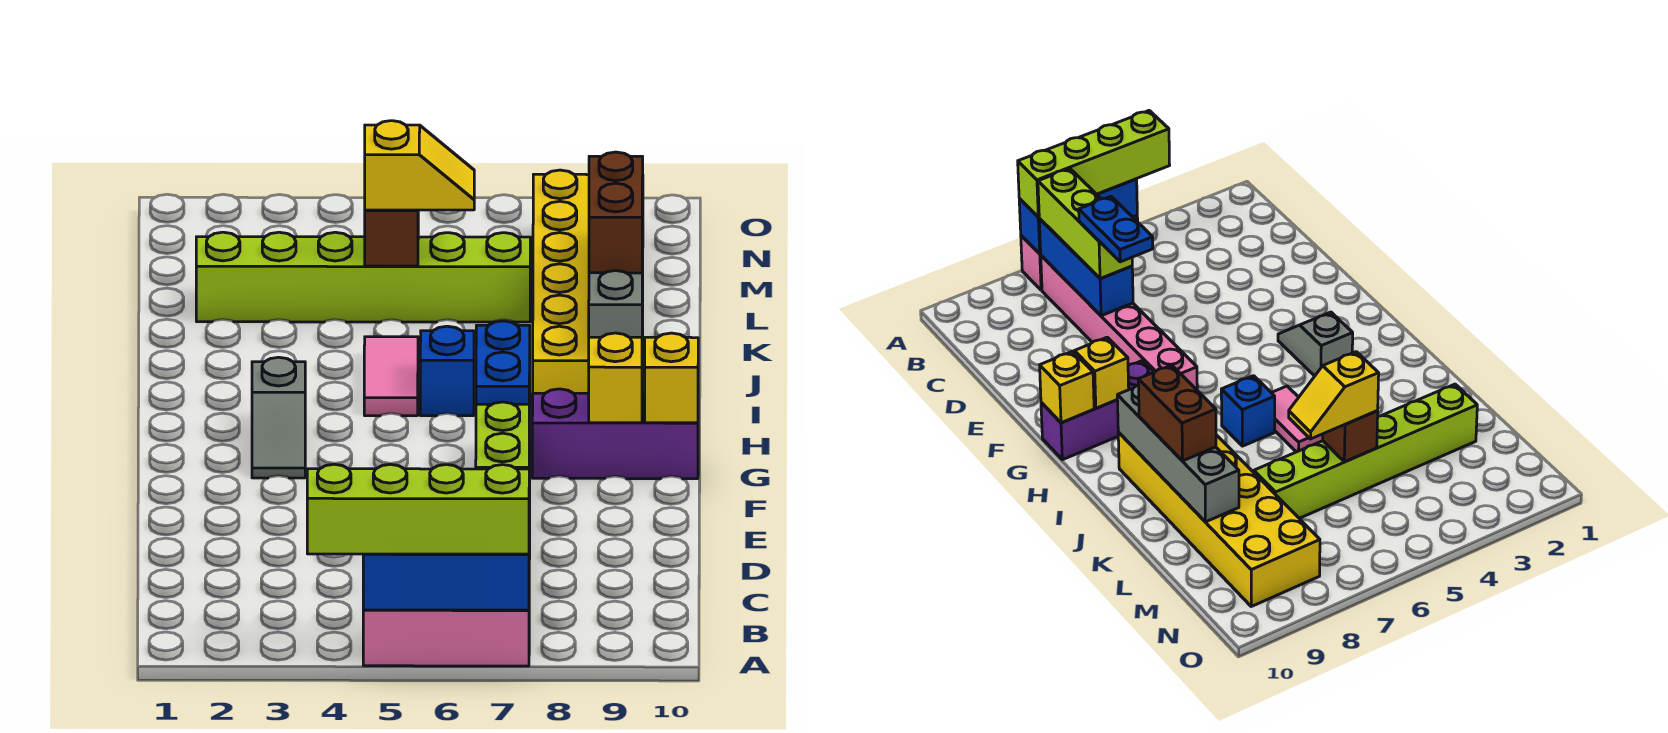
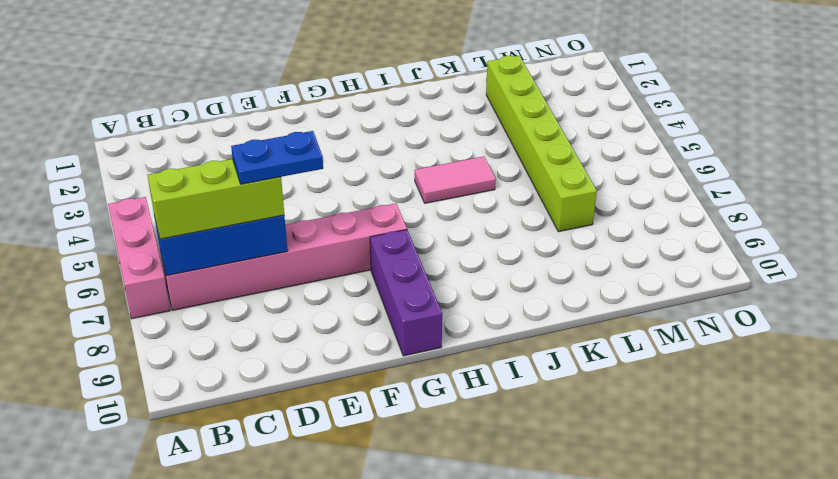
none -> grey slope G3:H3 level 1 top H
none -> blue brick I6 level 1
none -> yellow brick I8:N9 level 1

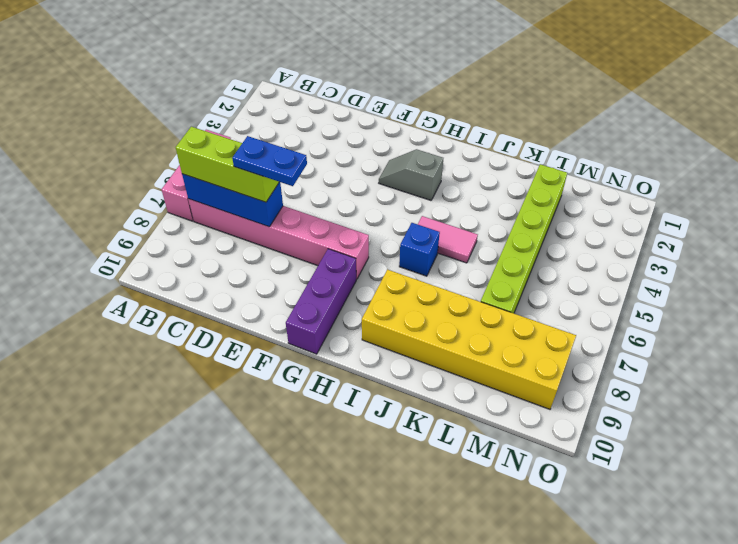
none -> blue brick A5:A7 level 2
none -> yellow brick G9 level 2
none -> yellow brick G10 level 2

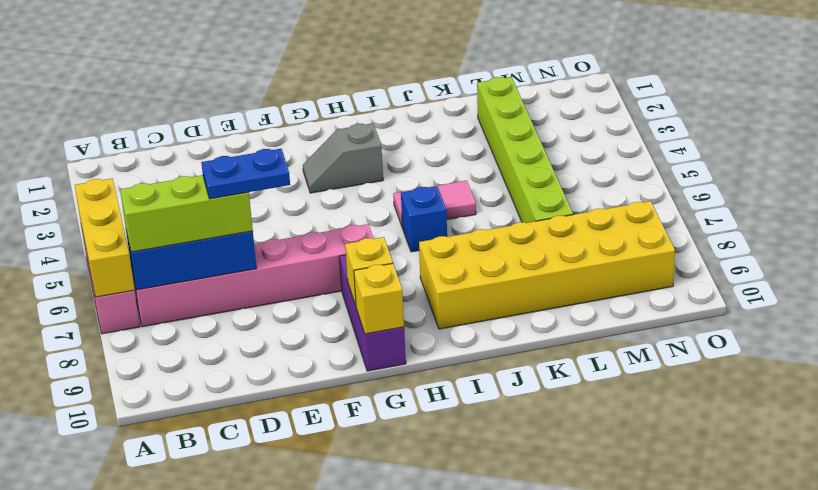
yellow brick A5:A7 level 2 -> blue brick A5:A7 level 2
none -> grey brick I9:L9 level 2
none -> brown brick L5 level 2
none -> lime brick A4:A7 level 3

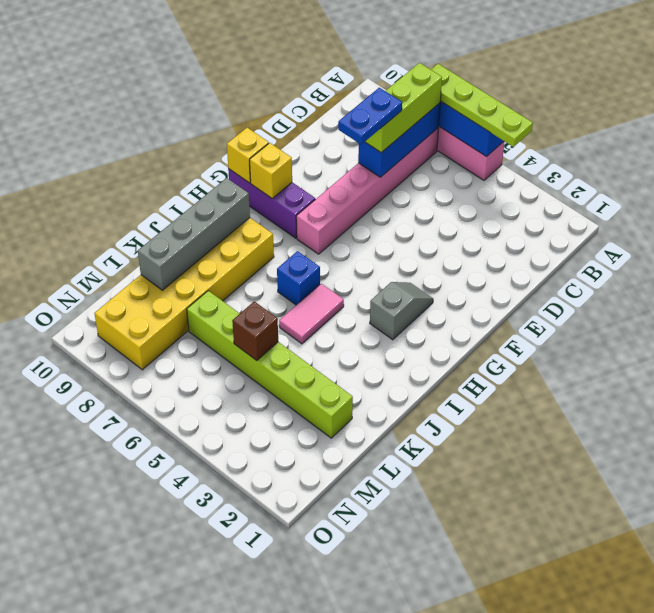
lime plate A4:A7 level 3 -> lime brick A4:A7 level 3
none -> brown brick J9:K9 level 3
none -> yellow slope L5:L6 level 3 top 5

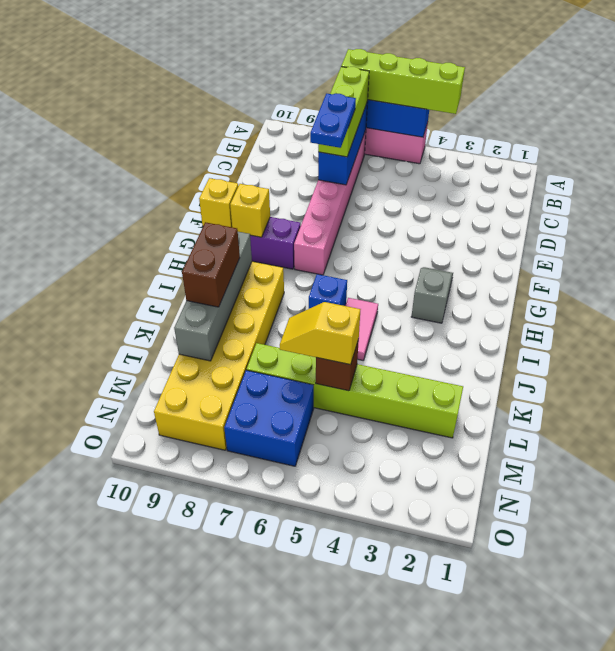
blue brick M6:N7 level 1 -> none

